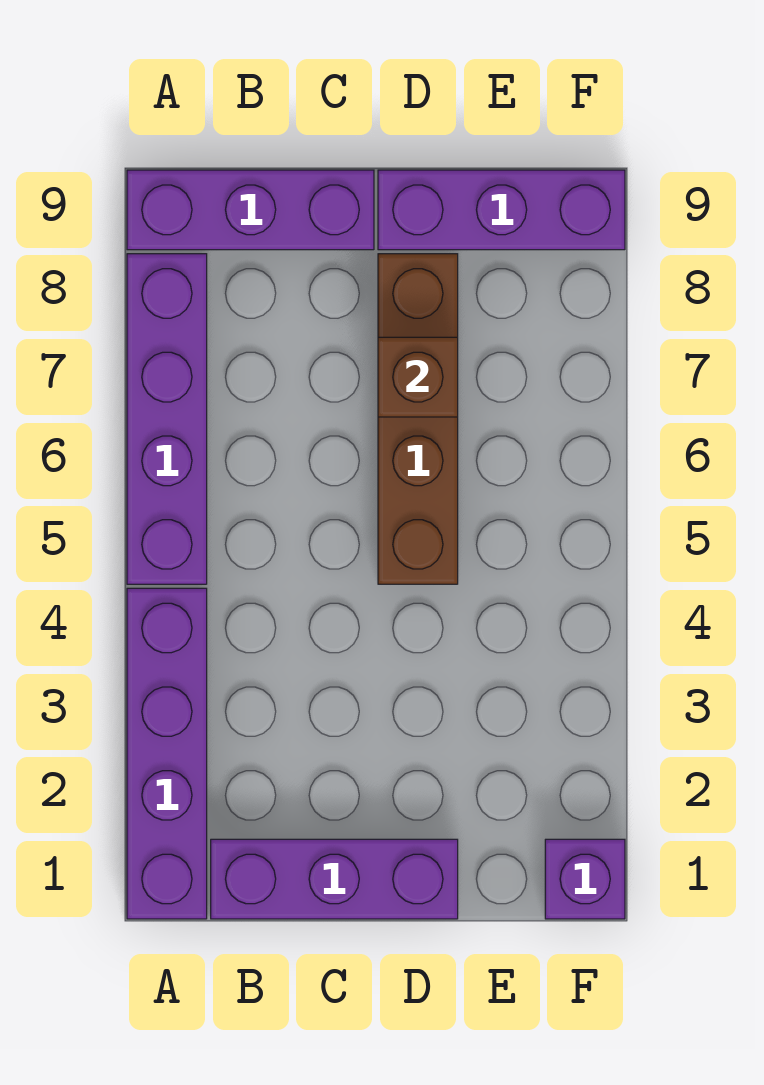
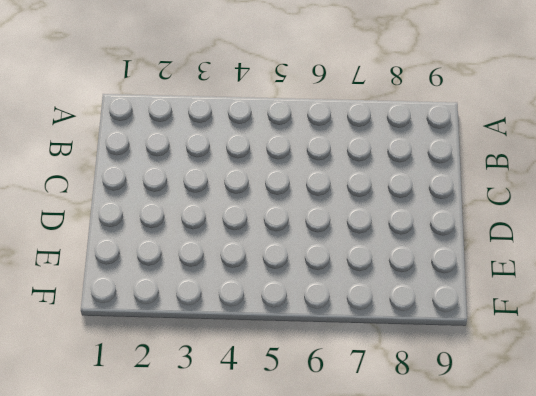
none -> purple brick A1:A4 level 1
none -> purple brick A5:A8 level 1

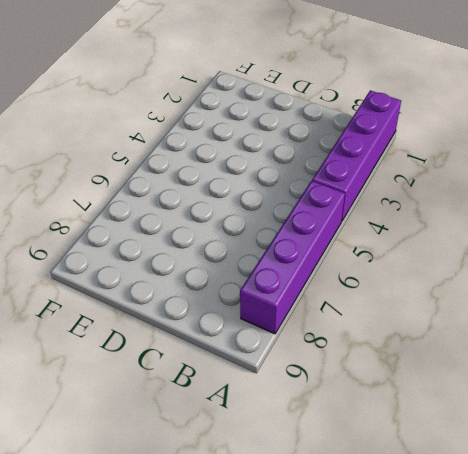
none -> purple brick A9:C9 level 1
none -> purple brick B1:D1 level 1

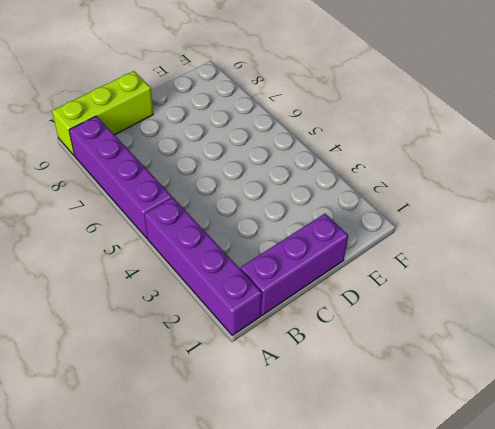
lime brick A9:C9 level 1 -> purple brick A9:C9 level 1
none -> brown brick D5:D8 level 1
none -> purple brick D9:F9 level 1

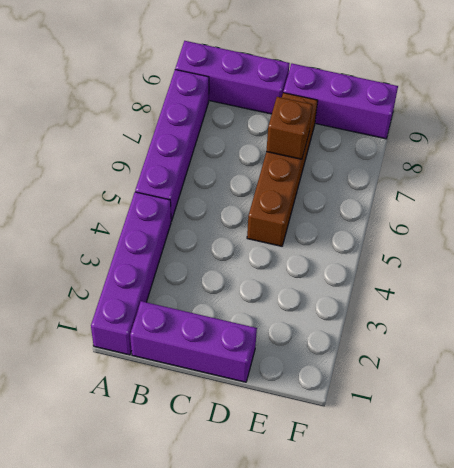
none -> purple brick F1 level 1

